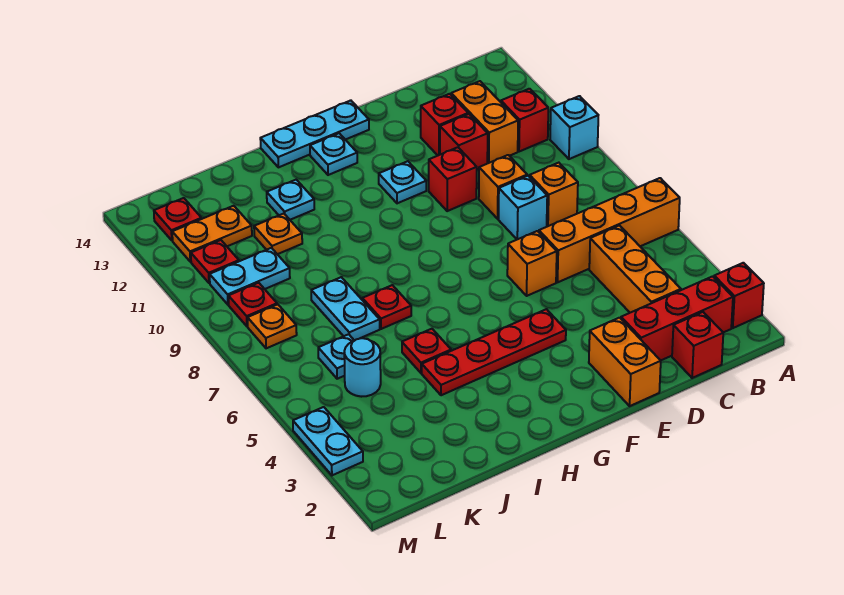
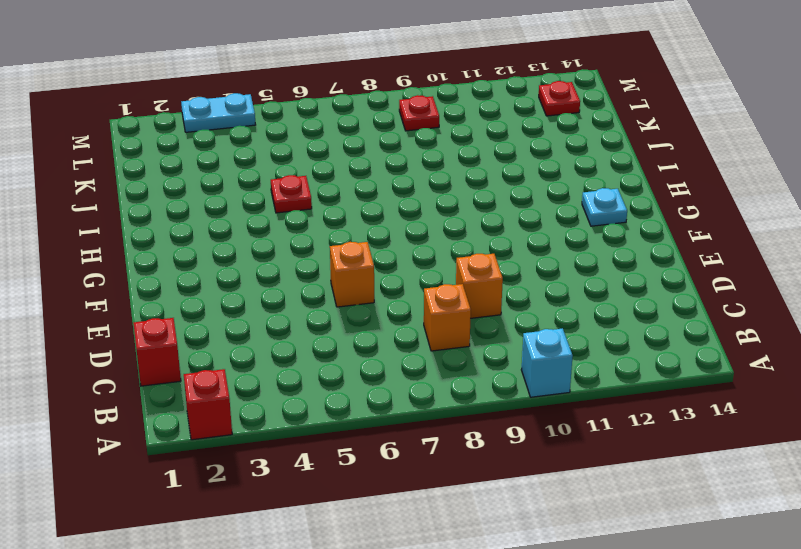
none -> orange brick A6:D6 level 1
none -> red brick B2:D2 level 1
none -> red brick B11 level 1
none -> orange brick C3:C5 level 1

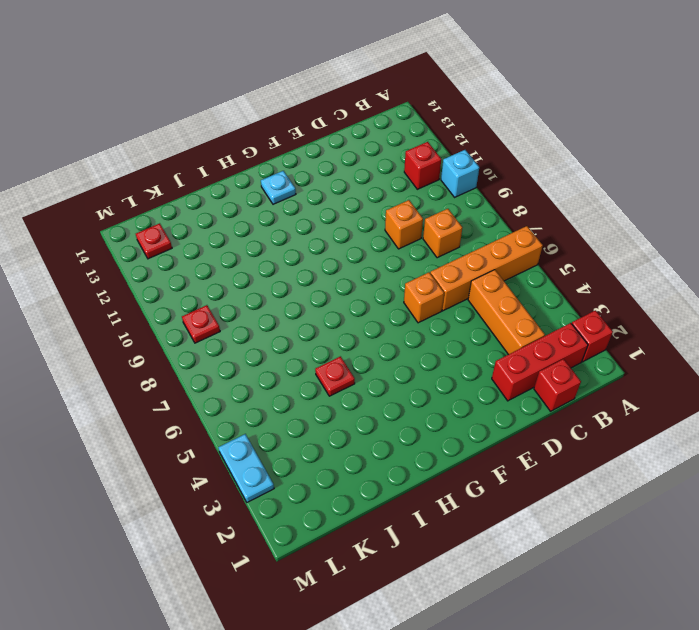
none -> orange brick C11:C12 level 1
none -> cyan brick D8 level 1
none -> red brick D11 level 1
none -> red brick D12 level 1

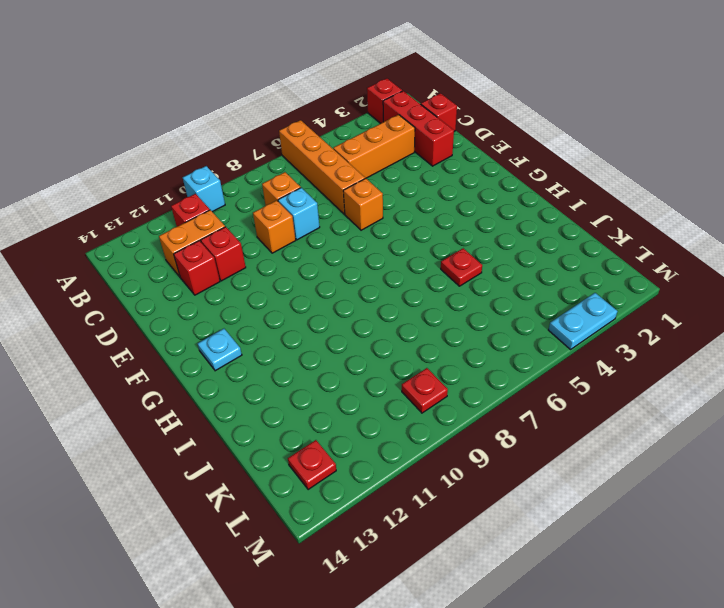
none -> orange brick E1:E2 level 1
none -> red brick E10 level 1
none -> red plate F4:I4 level 1
none -> cyan plate F11 level 1

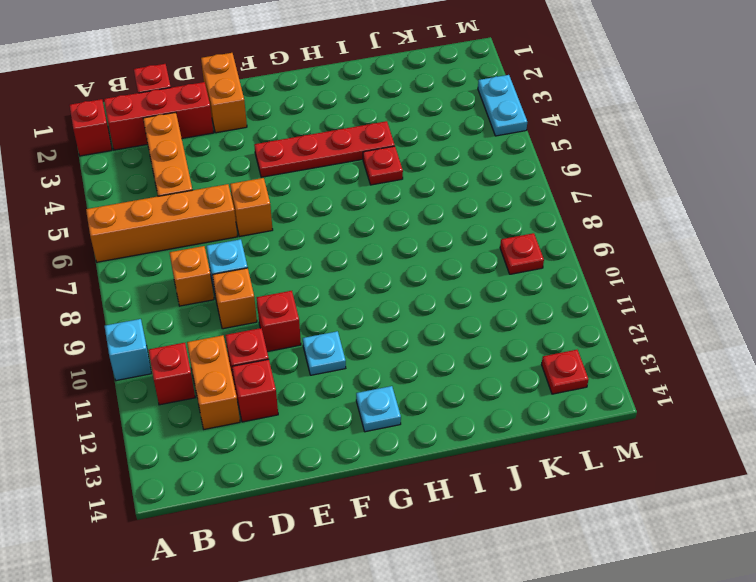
none -> cyan plate F14:H14 level 1
none -> red plate I7 level 1
none -> cyan plate I12 level 1
none -> cyan plate J7:J8 level 1

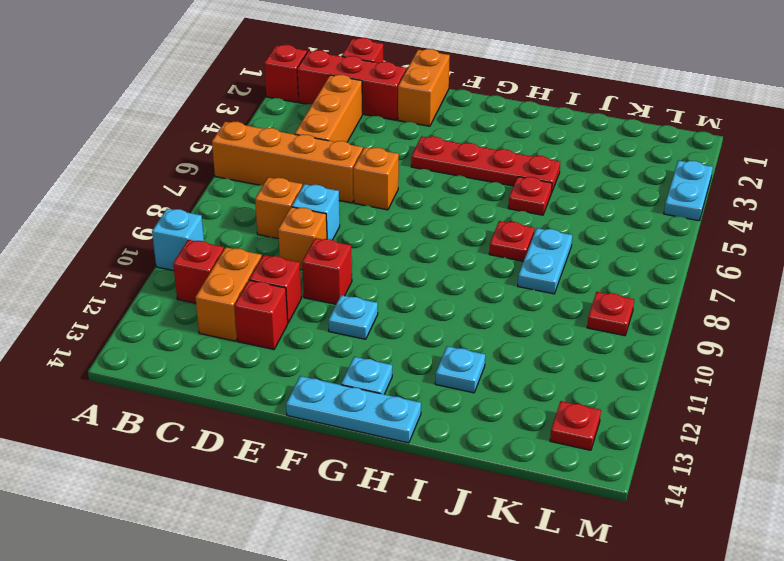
none -> orange plate J11 level 1
none -> cyan round brick K5 level 1
none -> cyan plate K6 level 1
none -> cyan plate K10:L10 level 1

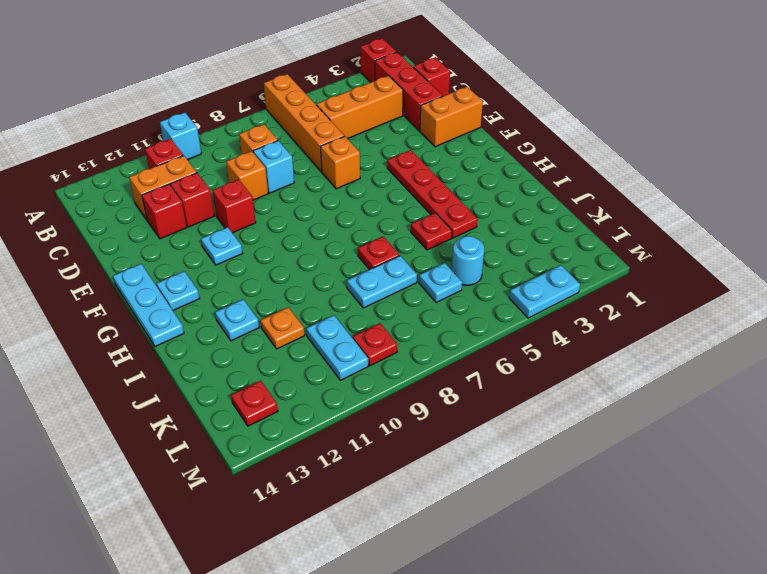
none -> orange plate K12:L12 level 1
none -> orange plate L8 level 1
none -> red plate L11 level 1

